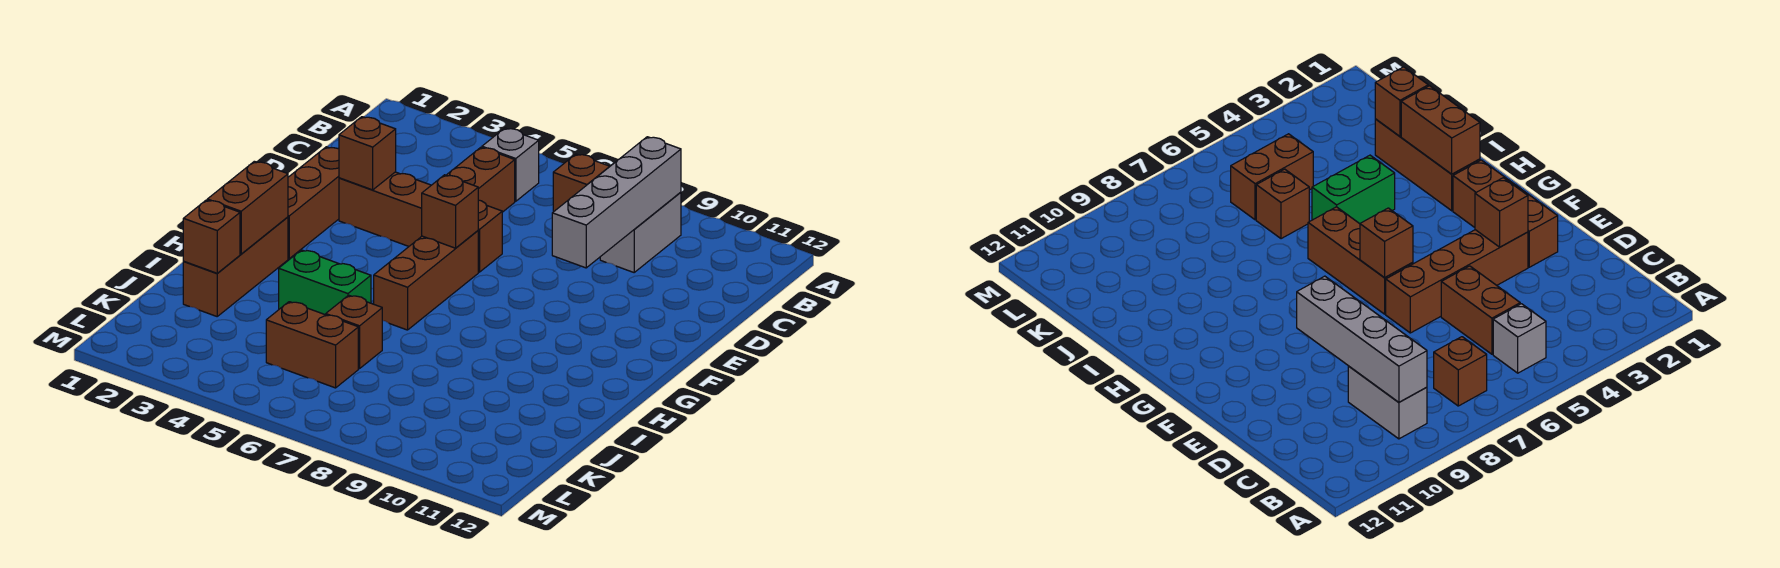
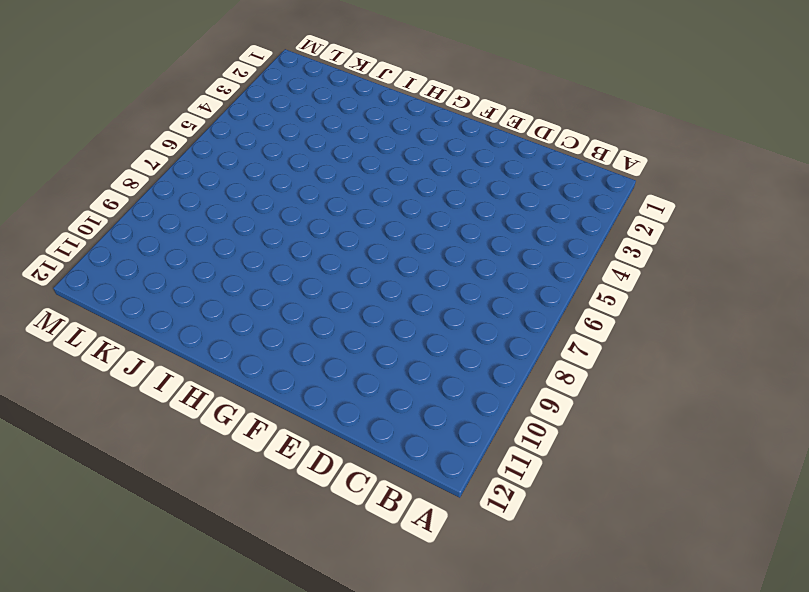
none -> grey brick B5 level 1
none -> brown brick B7 level 1
none -> grey brick B9:C9 level 1

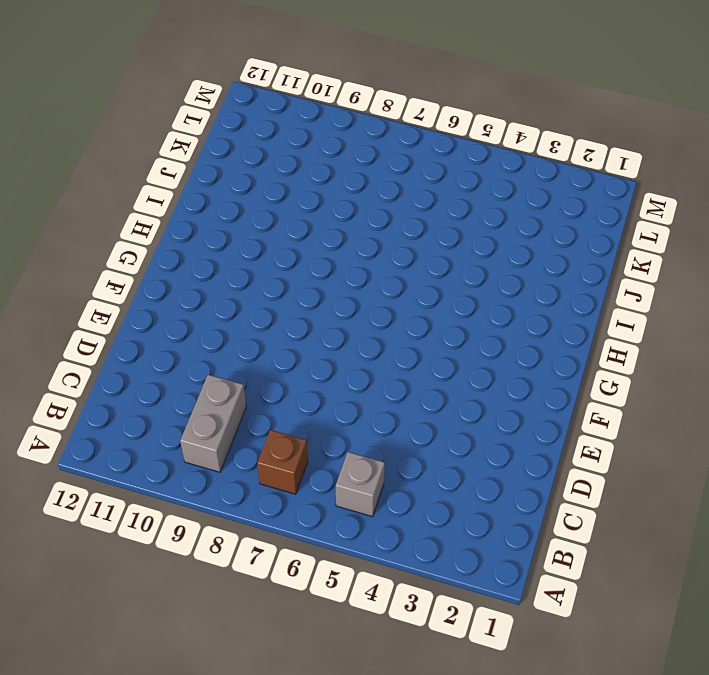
none -> brown brick C5:D5 level 1
none -> brown brick E2:G2 level 1
none -> brown brick E3:E6 level 1

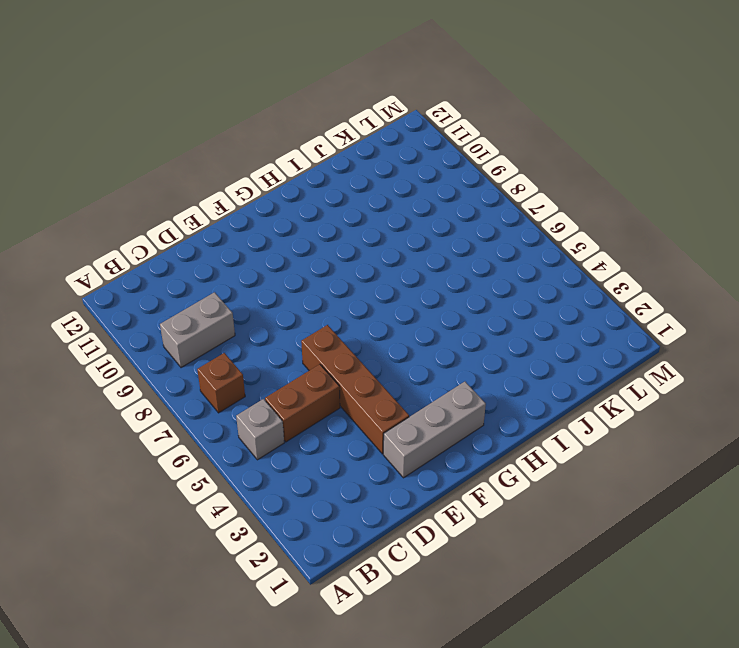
grey brick E2:G2 level 1 -> brown brick E2:G2 level 1
none -> brown brick F6:H6 level 1
none -> brown brick H2:J2 level 1
none -> green brick I4:I5 level 1

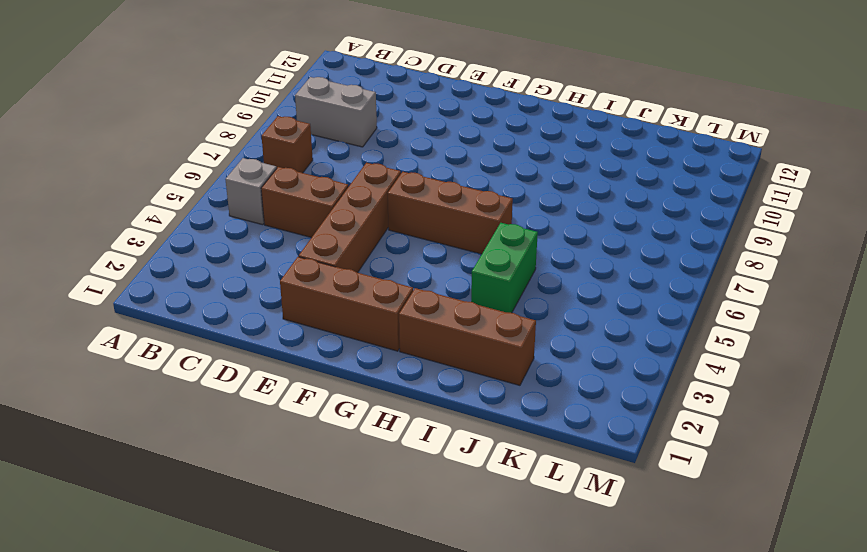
none -> brown brick J6 level 1
none -> brown brick K5:K6 level 1
none -> grey brick B9:E9 level 2

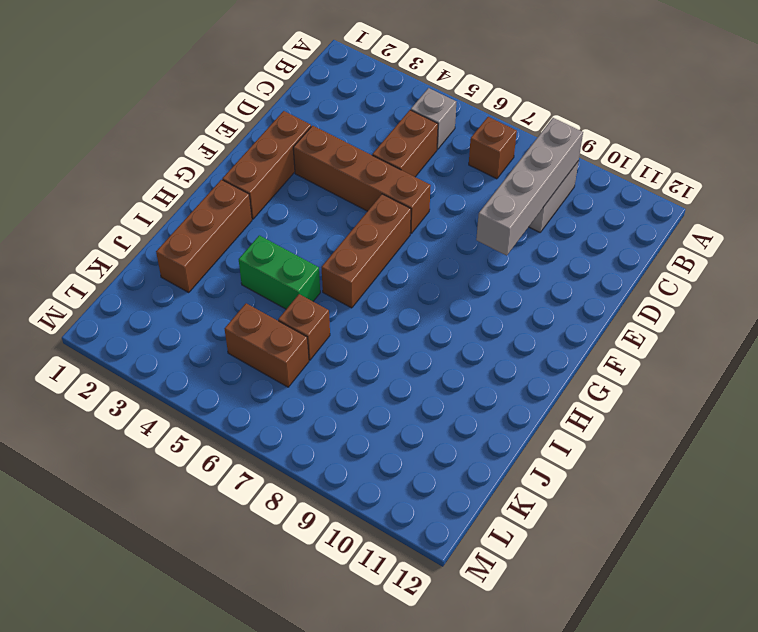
none -> brown brick E3 level 2
none -> brown brick F6 level 2
none -> brown brick H2:I2 level 2

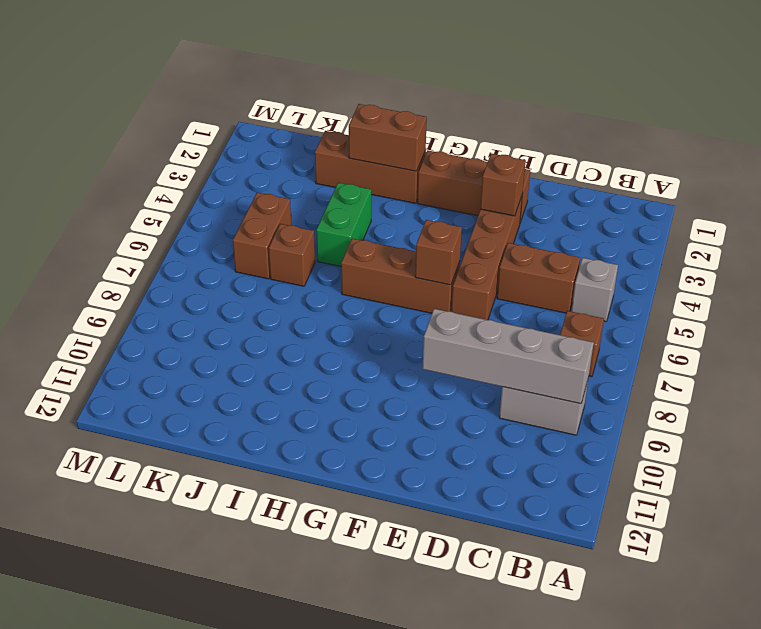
none -> brown brick J2 level 2

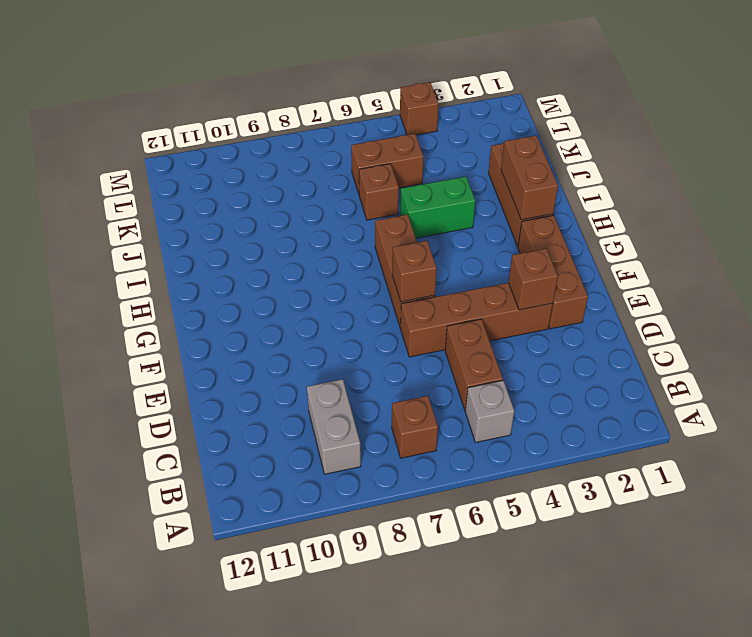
brown brick M4 level 1 -> brown brick J2 level 2
none -> grey brick B9:E9 level 2

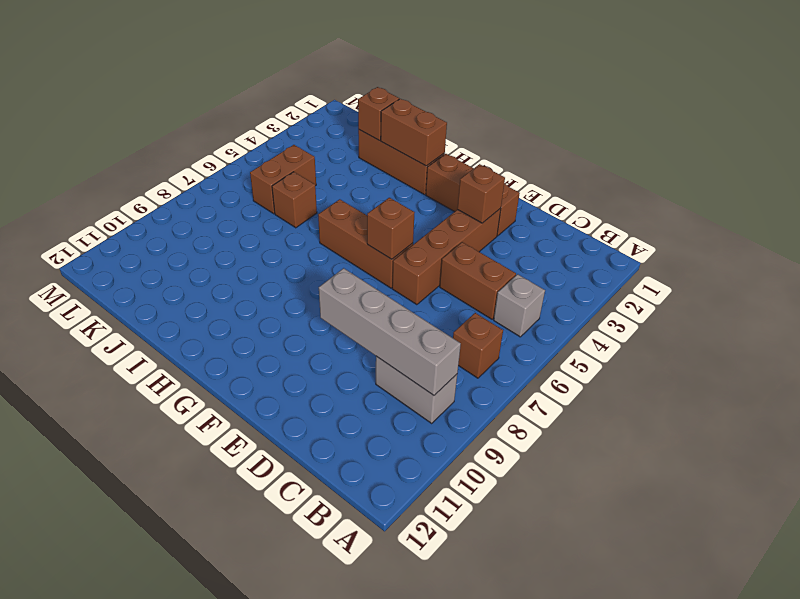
none -> green brick I4:I5 level 1

